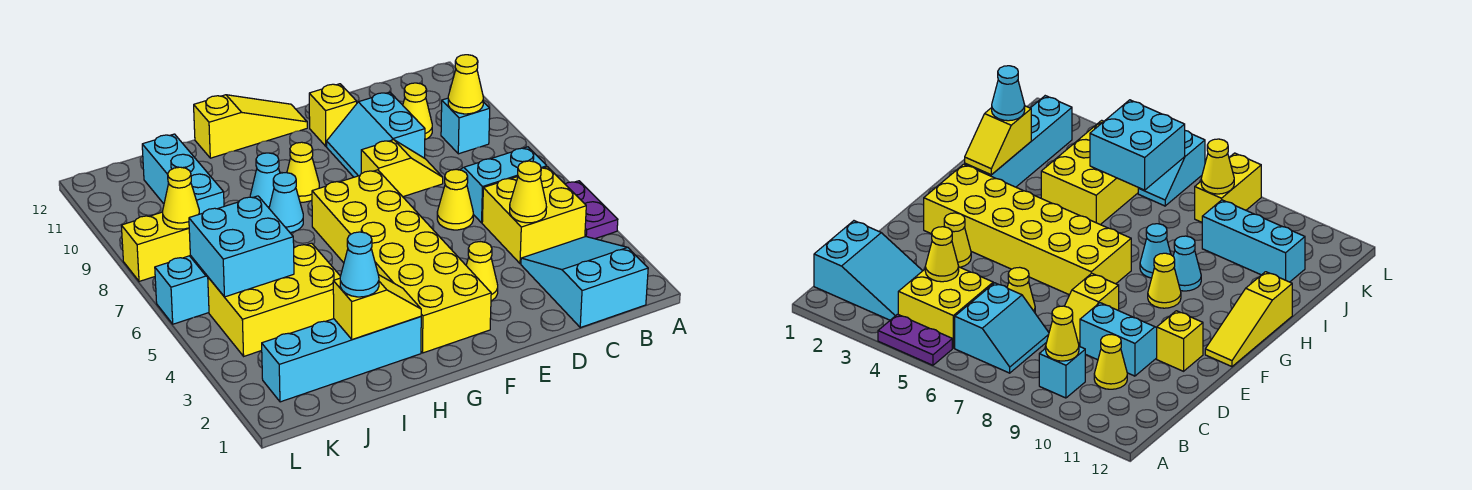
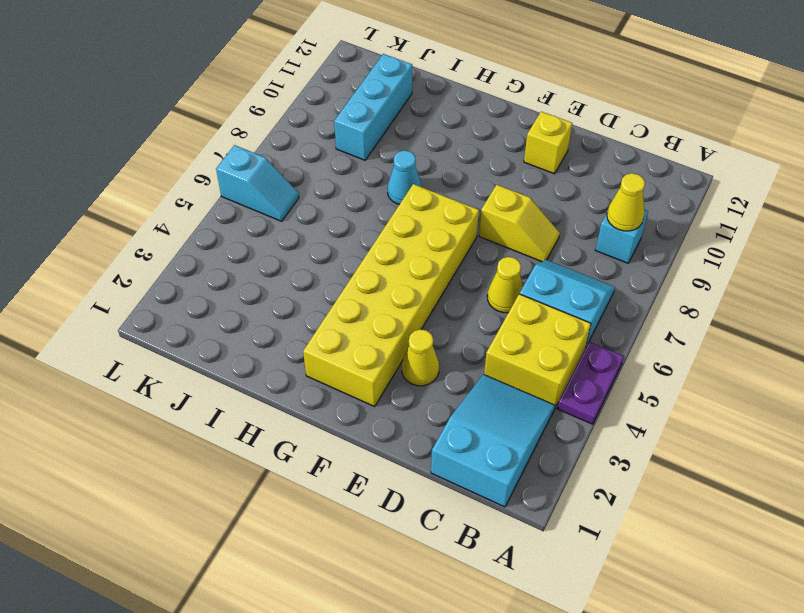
none -> yellow cone C10 level 1
none -> cyan slope D9:E10 level 1 top D
none -> yellow slope F12:H12 level 1 top H

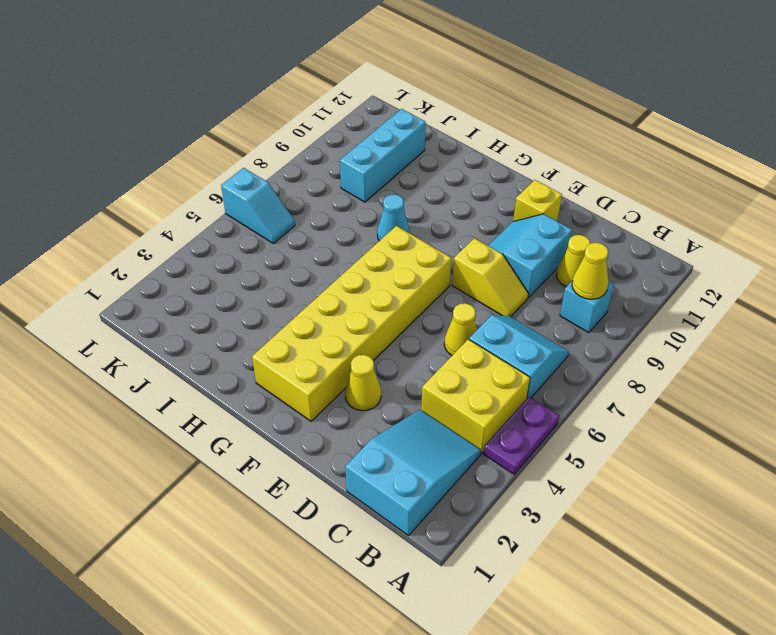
none -> yellow slope F12:H12 level 1 top H
none -> yellow cone G9 level 1
none -> cyan brick H2:K2 level 1

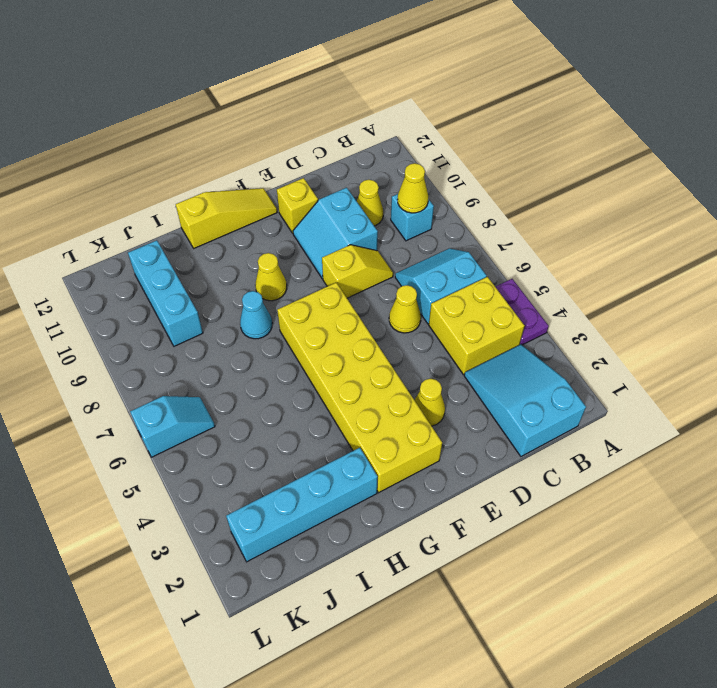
none -> cyan cone H9 level 1
none -> yellow brick I4:K5 level 1
none -> yellow brick K8:L8 level 1

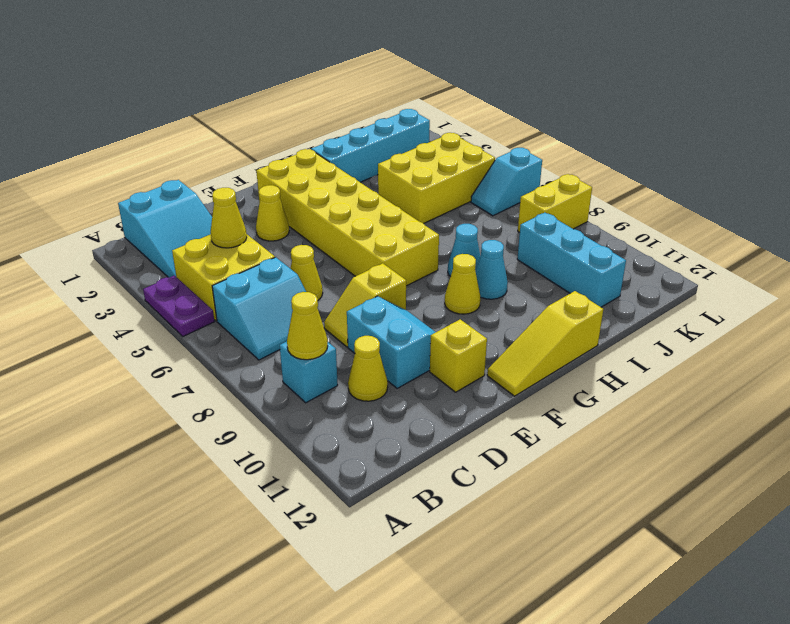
none -> yellow slope H2:I2 level 2 top I
none -> cyan brick J5:K6 level 2
none -> yellow cone K8 level 2

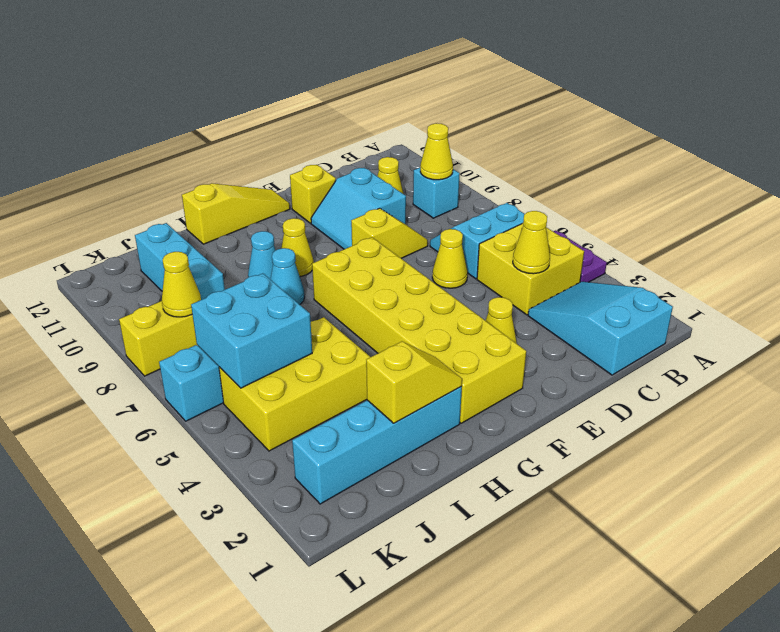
none -> cyan cone I2 level 3

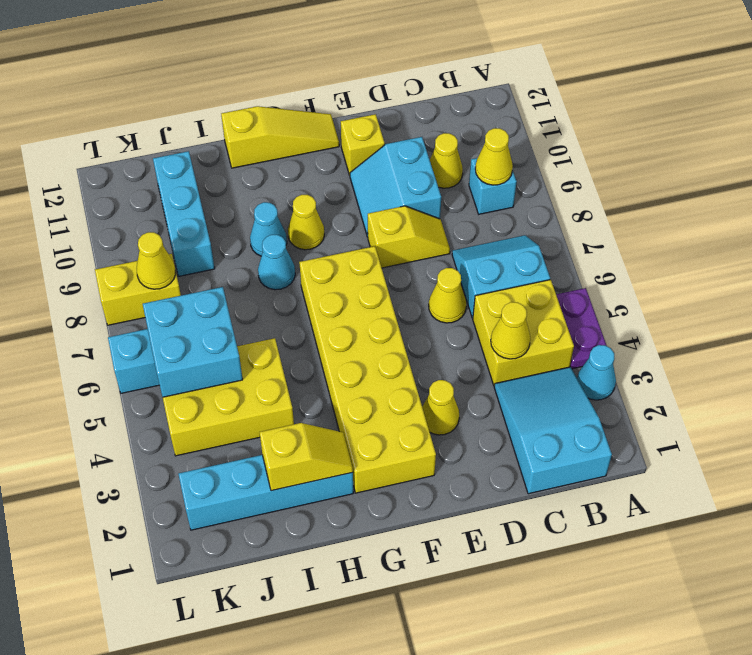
cyan cone A3 level 1 -> cyan cone I2 level 3

